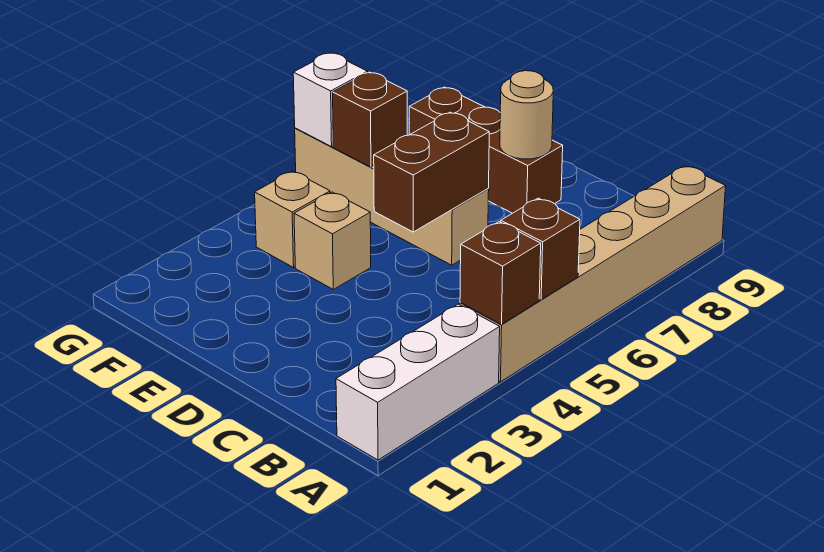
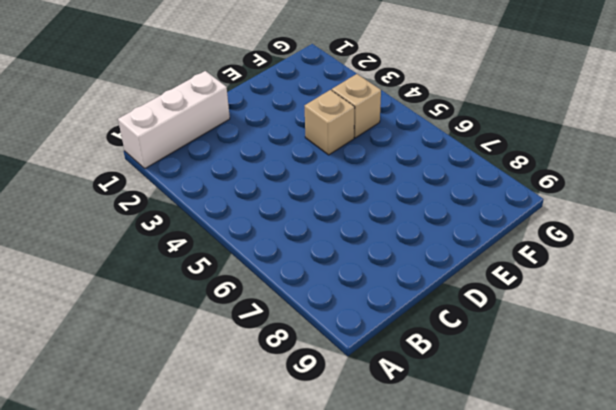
white brick A1:C1 level 1 -> white brick A1:A3 level 1
none -> tan brick A4:A9 level 1
none -> tan brick D6:G6 level 1
none -> brown brick D8:F8 level 1

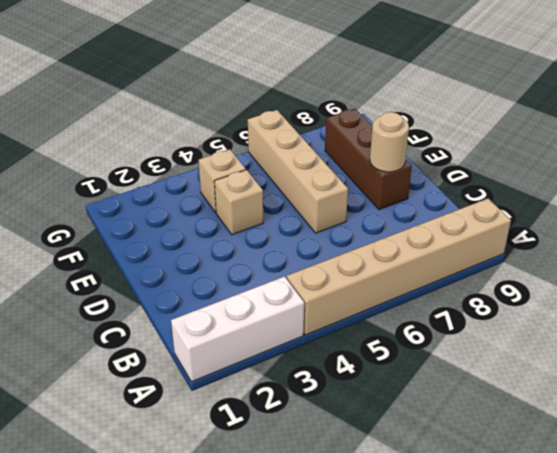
none -> brown brick A4 level 2
none -> brown brick A5 level 2
none -> brown brick D5:D6 level 2

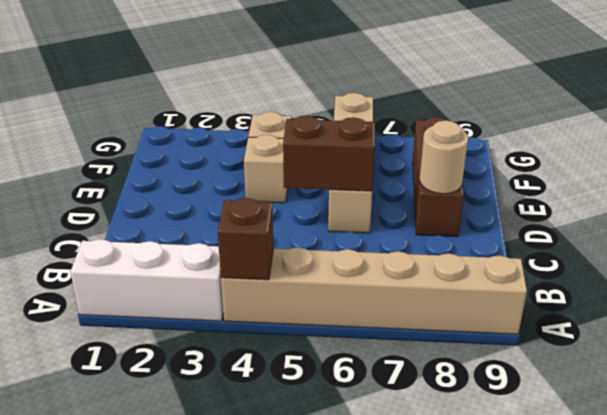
none -> brown brick A5 level 2
none -> brown brick F6 level 2
none -> white brick G6 level 2

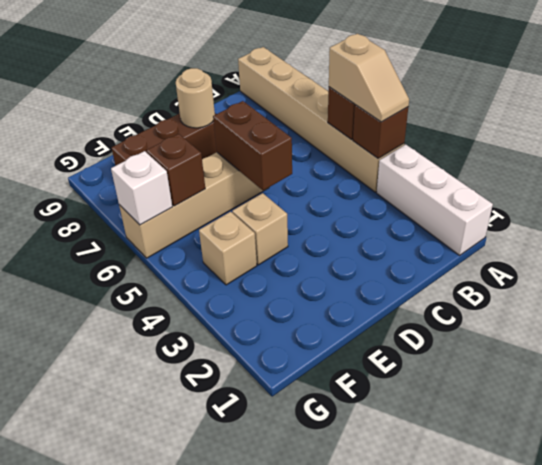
tan slope A4:A5 level 3 top 5 -> none

